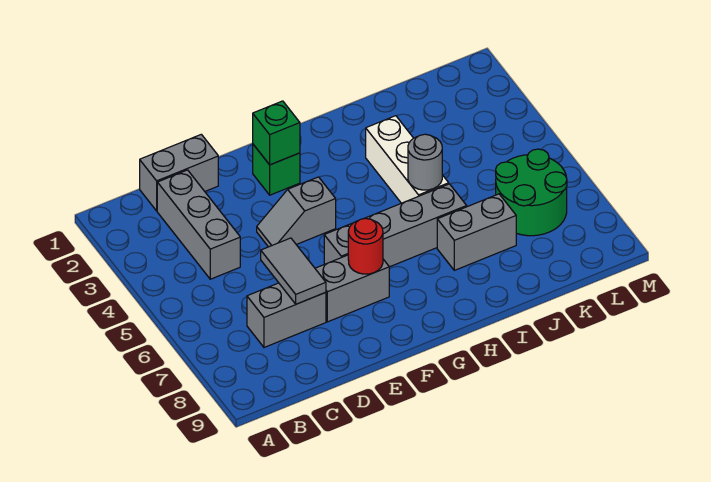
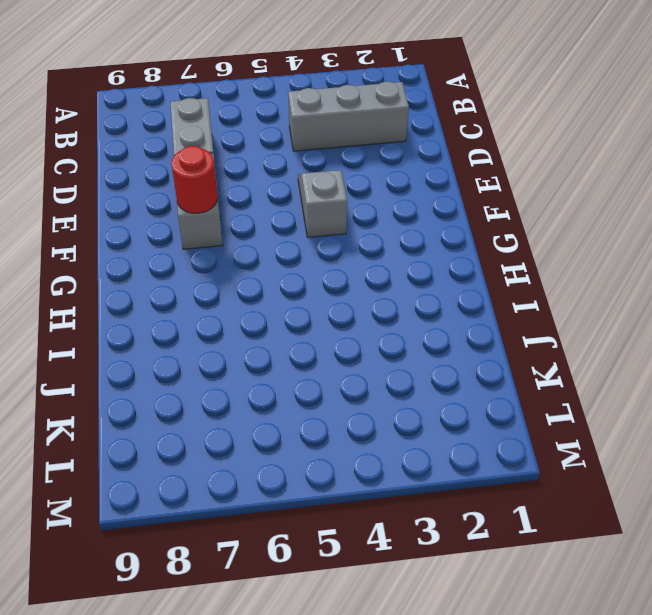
none -> grey brick C1:D1 level 1
none -> green brick F2 level 1
none -> grey brick F6:I6 level 1

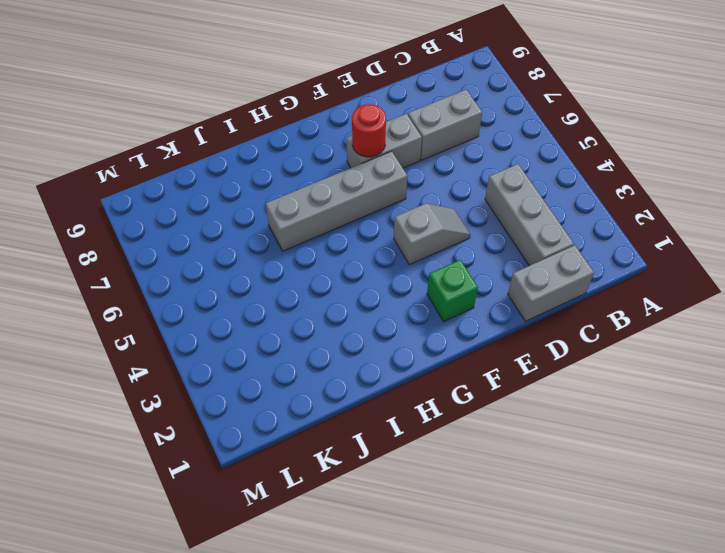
none -> white brick I3:I5 level 1
none -> grey brick I7:J7 level 1
none -> green round brick K6:L7 level 1

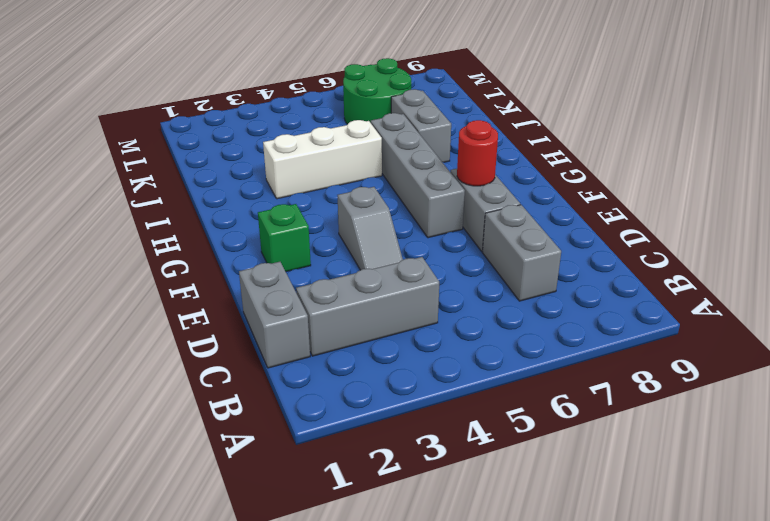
none -> grey tile D6:D7 level 2
none -> green brick F2 level 2
none -> grey round brick I5 level 2

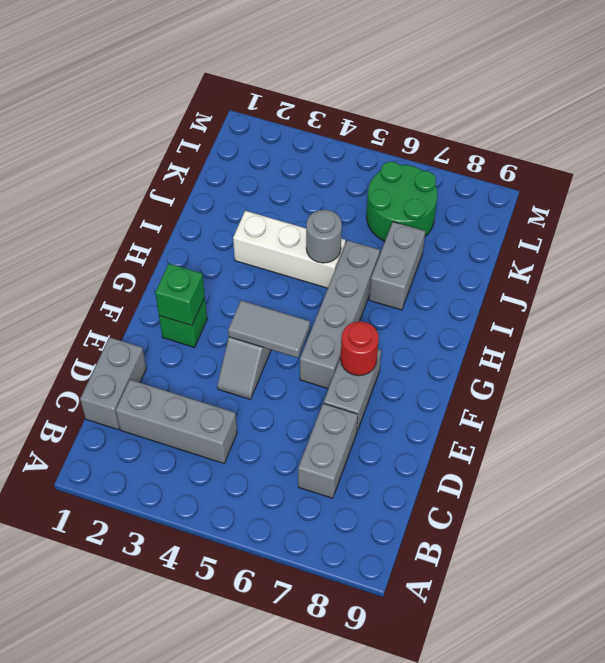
grey tile F4:F5 level 2 -> grey tile D6:D7 level 2

